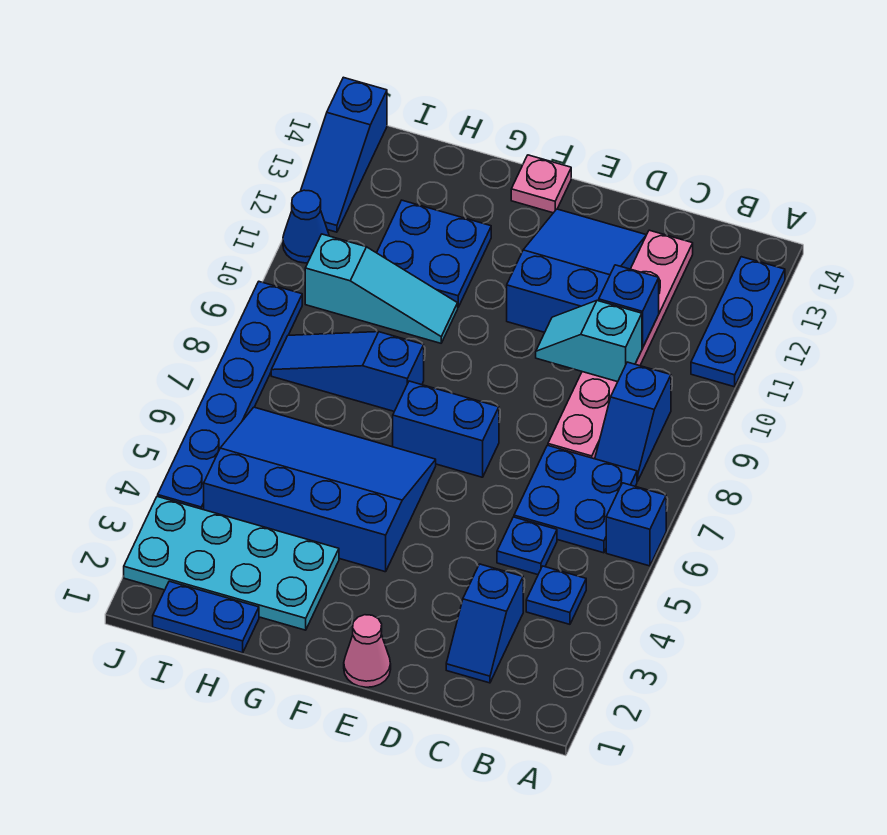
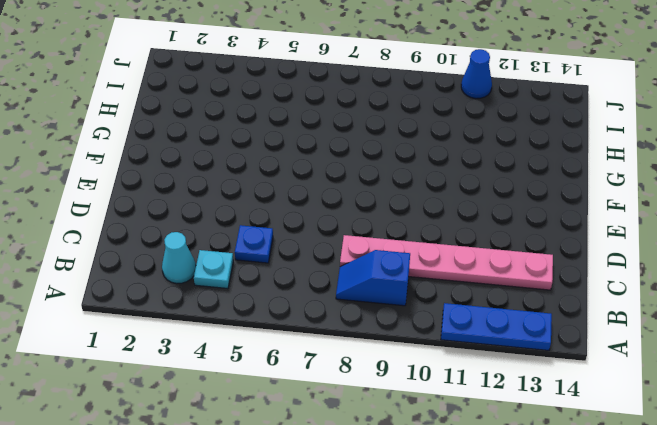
cyan cone B3 level 1 -> none
cyan plate B4 level 1 -> blue plate B4 level 1
none -> blue brick A6 level 1
none -> blue plate B6:C7 level 1
none -> blue slope C2:C3 level 1 top 3

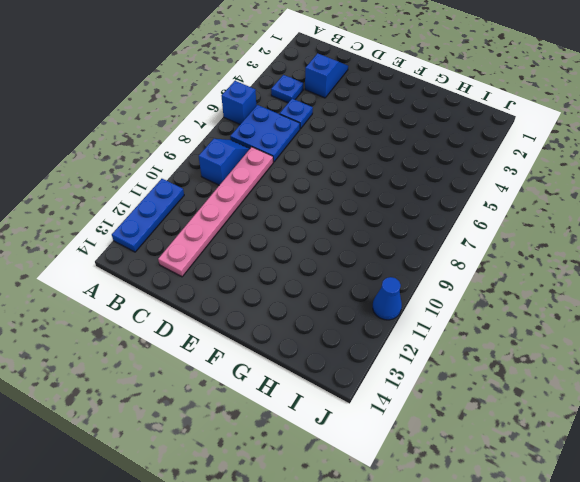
none -> blue slope D11:E13 level 1 top 11
none -> pink cone E1 level 1
none -> blue brick E7:F7 level 1

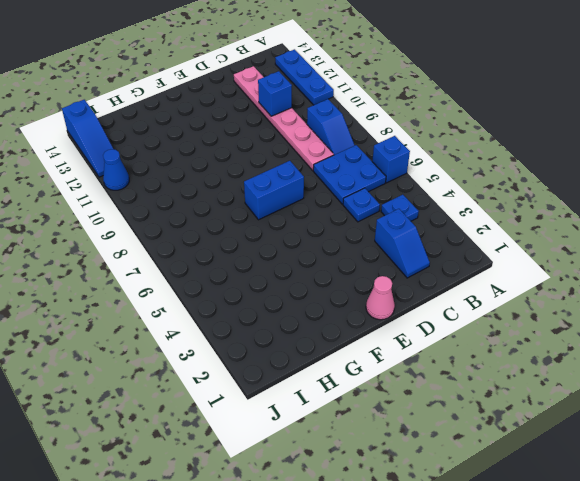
none -> blue slope D11:E13 level 1 top 11
none -> blue slope F4:I6 level 1 top 4
none -> pink plate F14 level 1

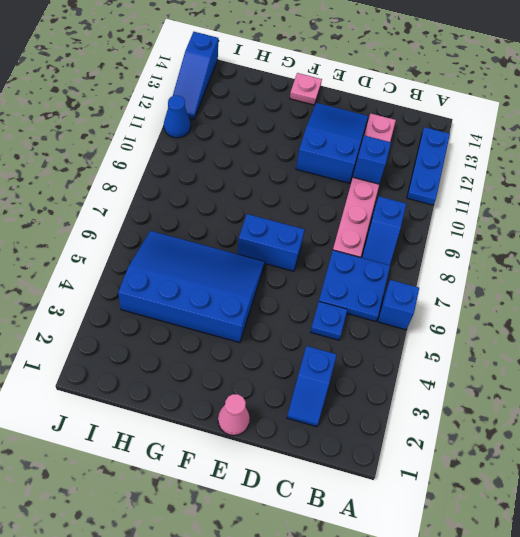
none -> blue plate B4 level 1
none -> cyan plate G2:J3 level 1
none -> blue slope G8:I8 level 1 top G

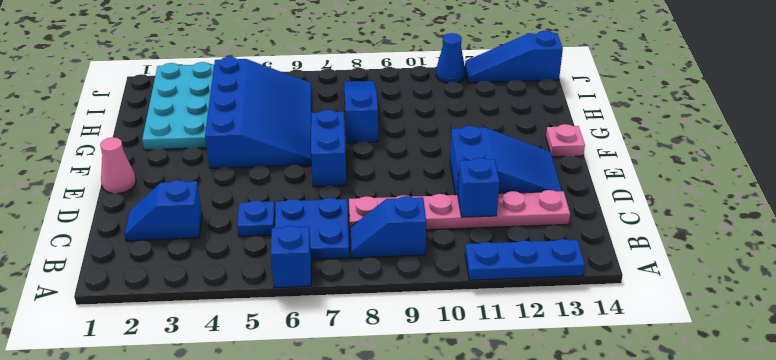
none -> blue plate B4 level 1
none -> cyan slope G10:I10 level 1 top I
none -> blue plate G11:H12 level 1

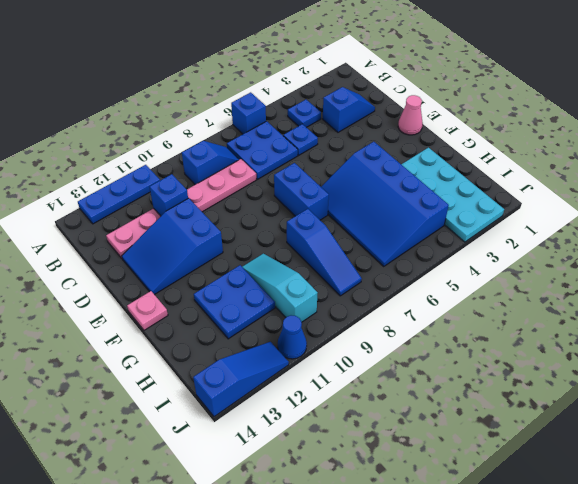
none -> blue plate H1:I1 level 1
none -> blue plate J4:J9 level 1
none -> cyan slope C10:D10 level 2 top C

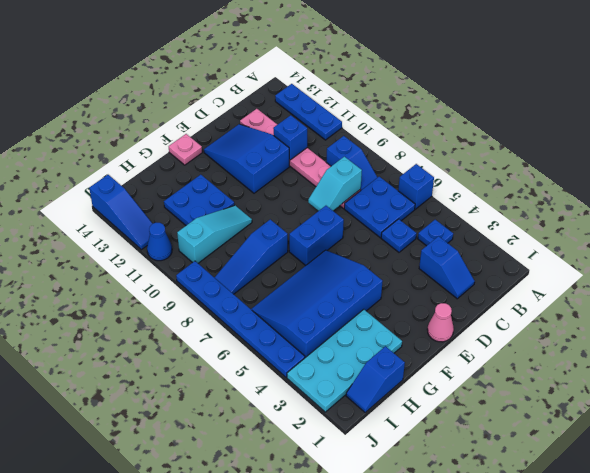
cyan slope C8:D8 level 2 top C -> cyan slope C10:D10 level 2 top C
blue slope H1:I1 level 1 top H -> blue plate H1:I1 level 1

